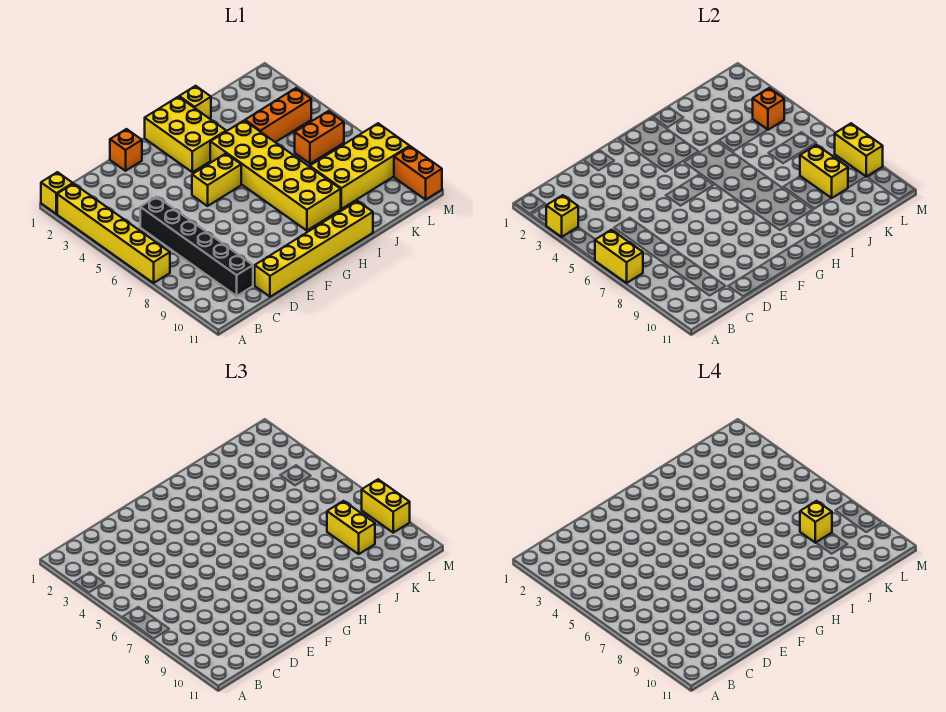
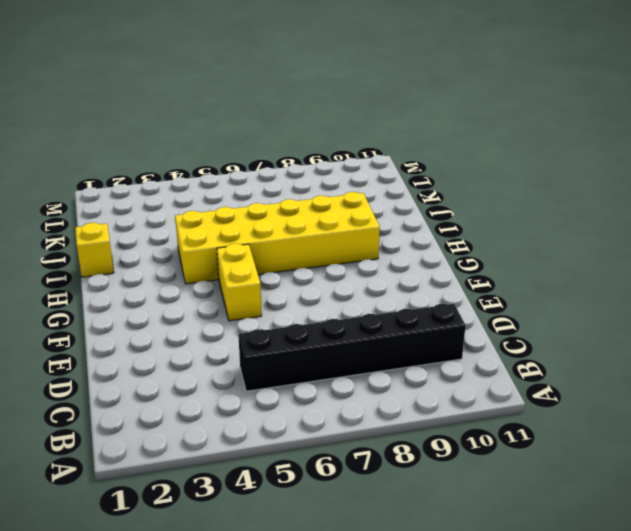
none -> yellow brick A1 level 1
none -> yellow brick A2:A7 level 1
none -> yellow brick D11:I11 level 1

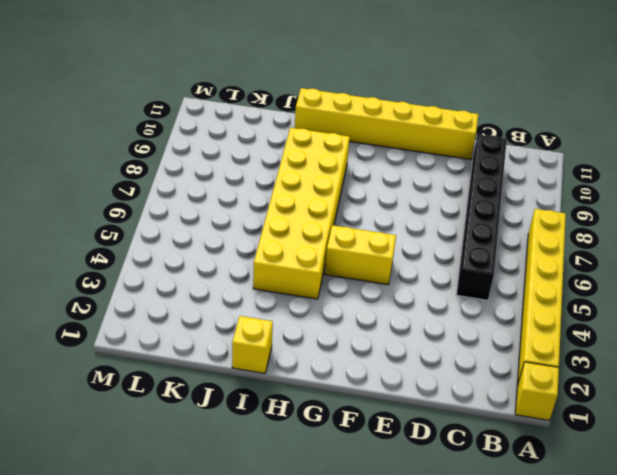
none -> orange brick E1 level 1
none -> yellow brick G1:H3 level 1
none -> orange brick J4:L4 level 1

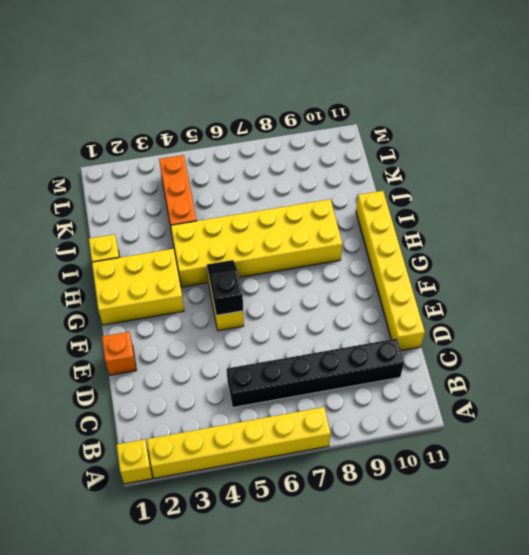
black slope F5:G5 level 2 top F -> none
none -> yellow brick J8:M9 level 1
none -> orange brick K6:L6 level 1
none -> orange brick M10:M11 level 1

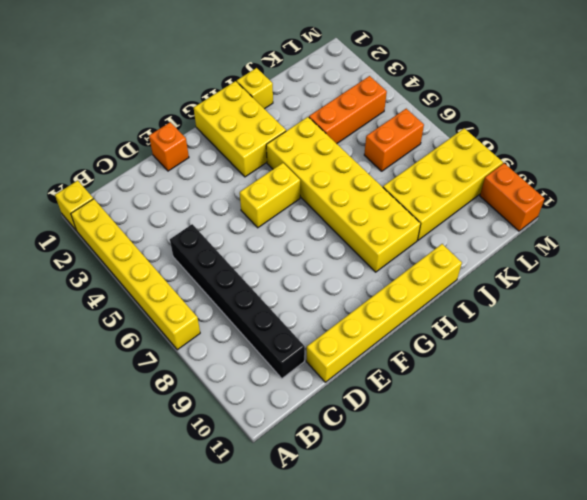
none -> yellow brick A3 level 2
none -> yellow brick A6:A7 level 2
none -> yellow brick K8:K9 level 2

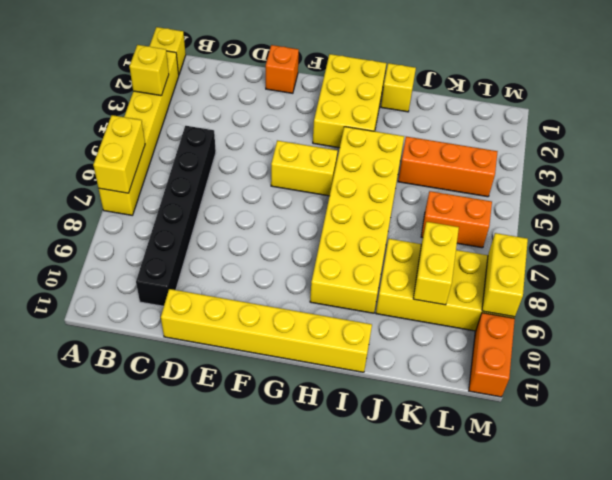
none -> orange brick L4 level 2
none -> yellow brick K8:K9 level 3
none -> yellow brick M8:M9 level 3

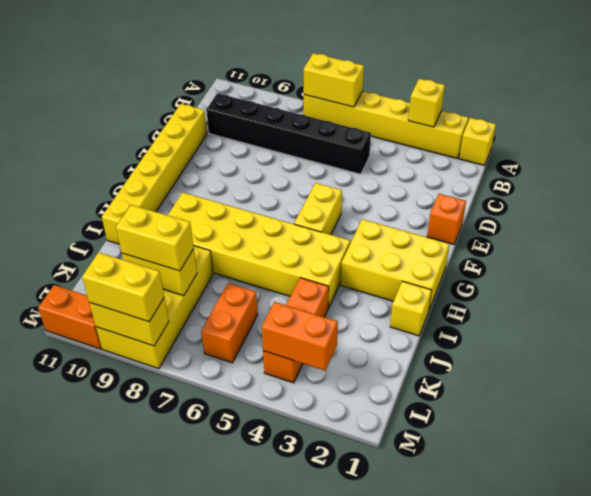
orange brick L3:L4 level 2 -> orange brick L4 level 2
none -> yellow brick K8 level 4

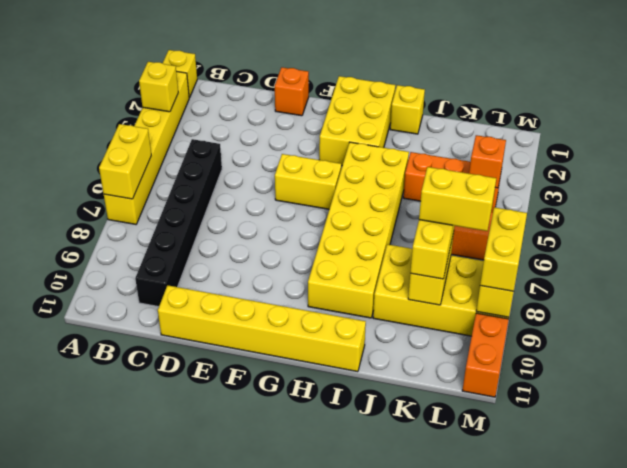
yellow brick K8:L8 level 4 -> yellow brick K8 level 4

